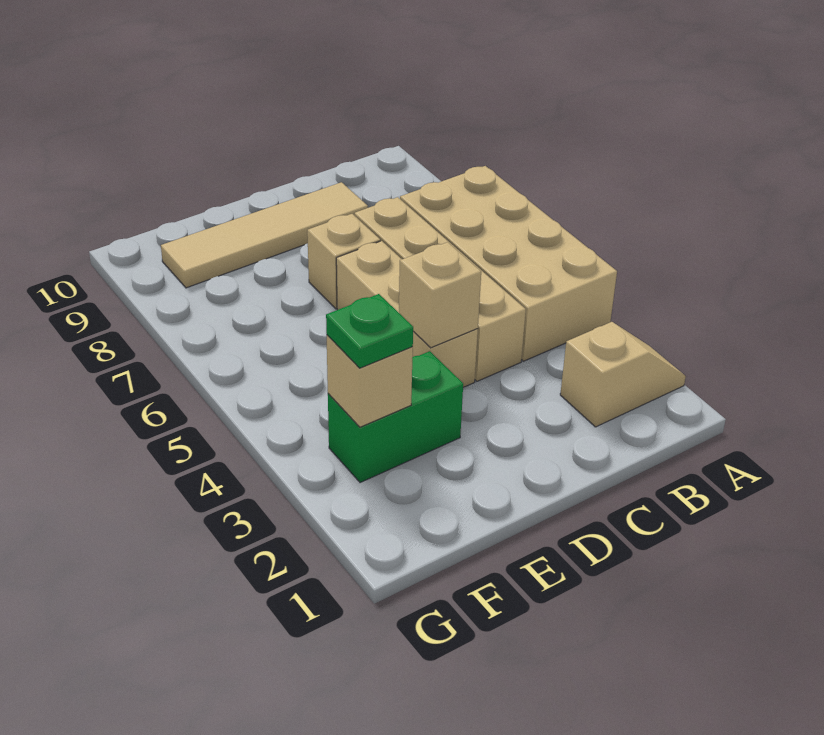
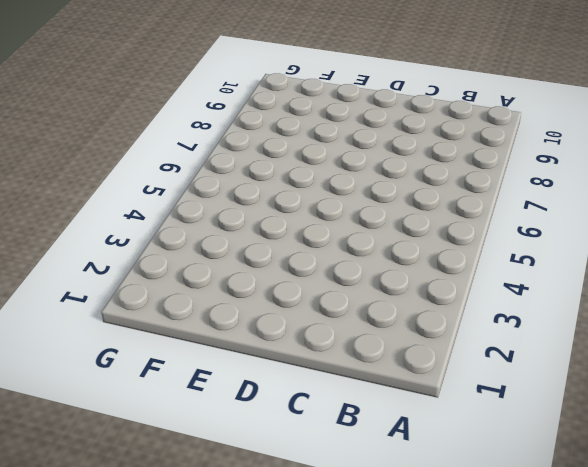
none -> tan slope A2:B2 level 1 top B
none -> tan brick A4:B7 level 1

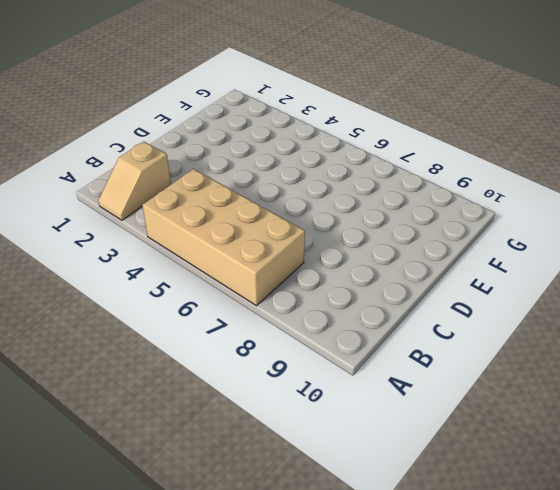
none -> tan brick C4:C7 level 1
none -> tan tile C9:F9 level 1

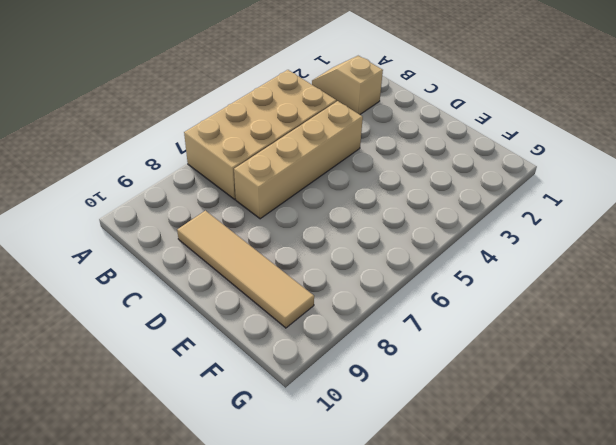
none -> tan brick D4:D6 level 1
none -> tan brick D7 level 1

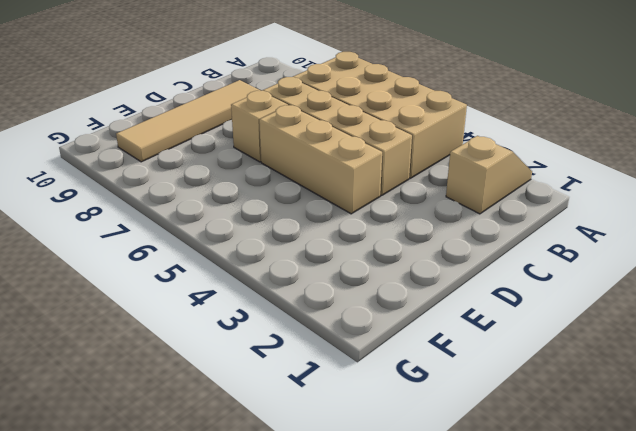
none -> green brick E3:F3 level 1
none -> tan brick D4 level 2

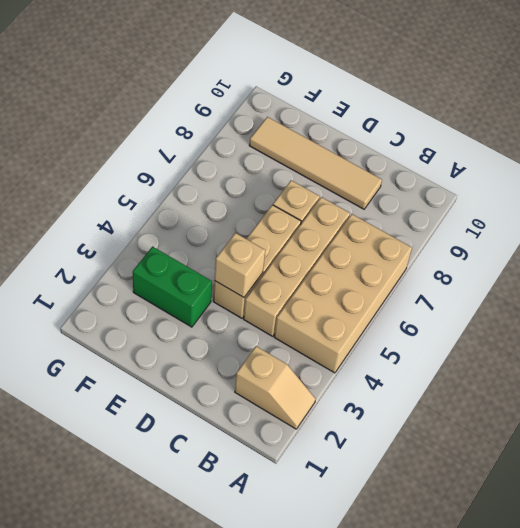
none -> tan brick F3 level 2
none -> green plate F3 level 3

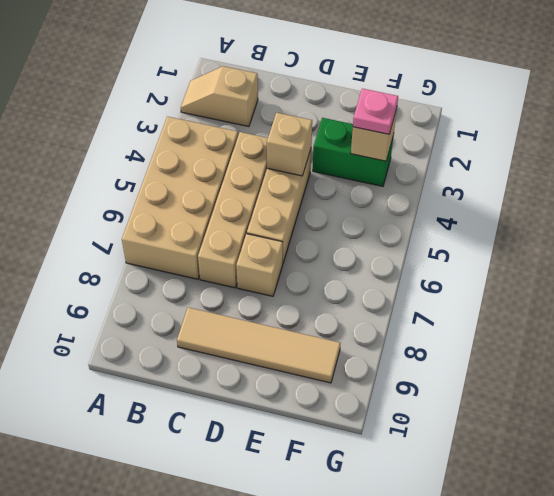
pink plate F3 level 3 -> green plate F3 level 3

